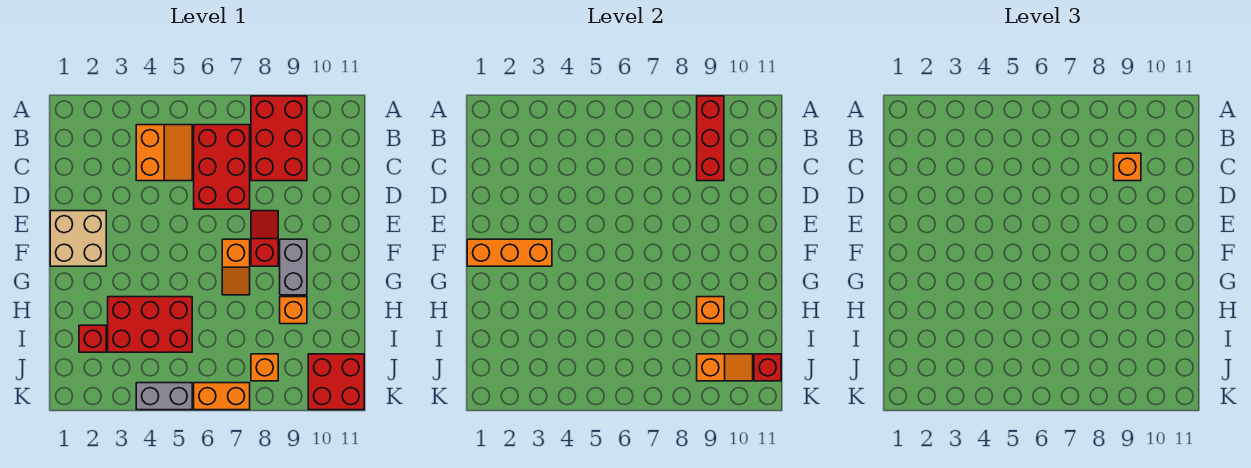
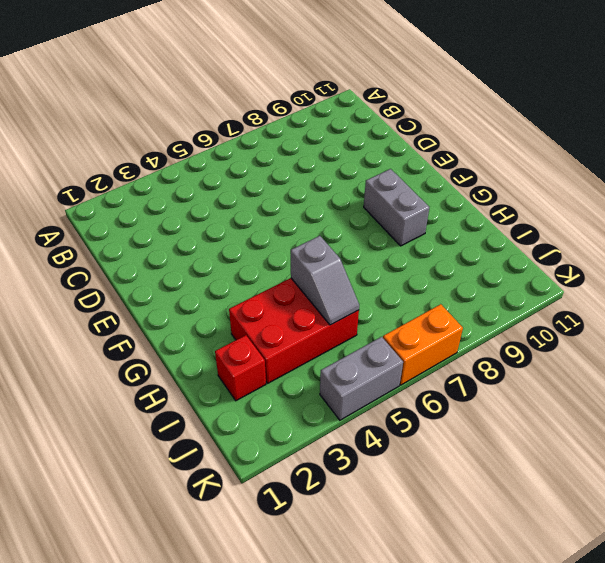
grey slope H5:I5 level 2 top H -> none
none -> red brick A8:C9 level 1
none -> orange slope B4:C5 level 1 top 4
none -> red brick B6:D7 level 1

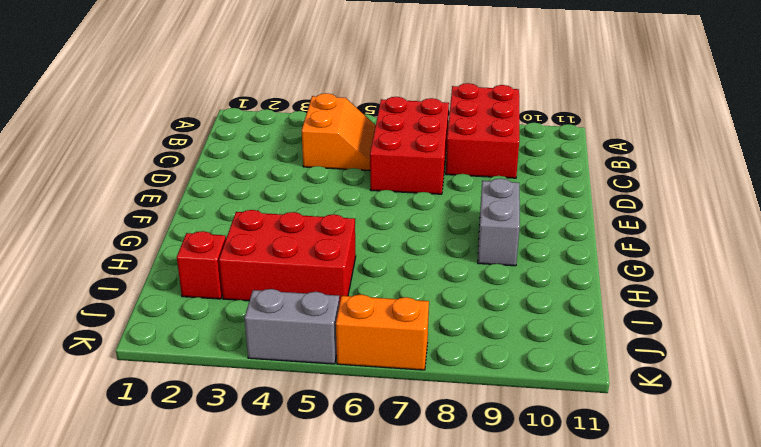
none -> tan brick E1:F2 level 1
none -> red slope E8:F8 level 1 top F
none -> orange slope F7:G7 level 1 top F

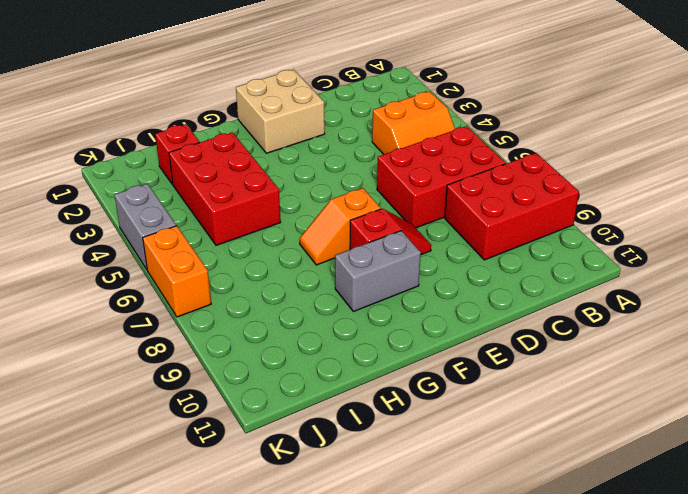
none -> orange brick H9 level 1
none -> orange brick J8 level 1
none -> red brick J10:K11 level 1

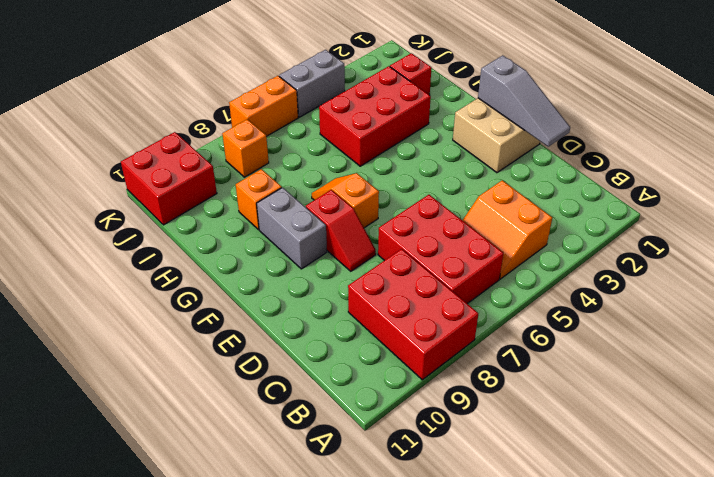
grey slope D1:F1 level 2 top F -> orange brick F1:F3 level 2
none -> red brick A9:C9 level 2
none -> orange brick H9 level 2
none -> orange slope J9:J10 level 2 top 9

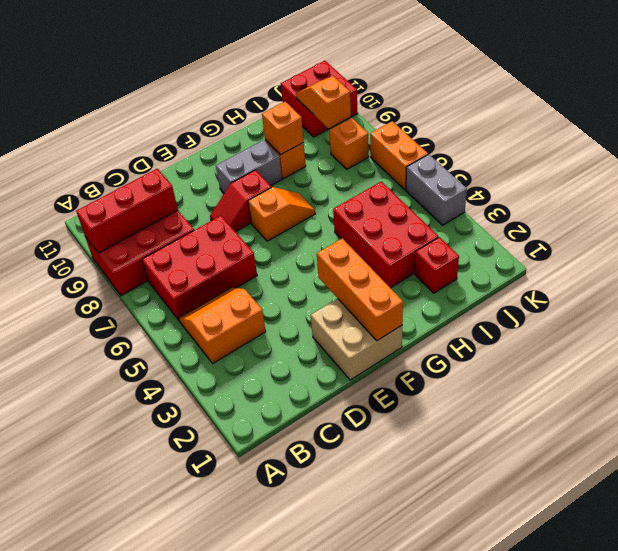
none -> red brick J11 level 2
none -> orange brick C9 level 3

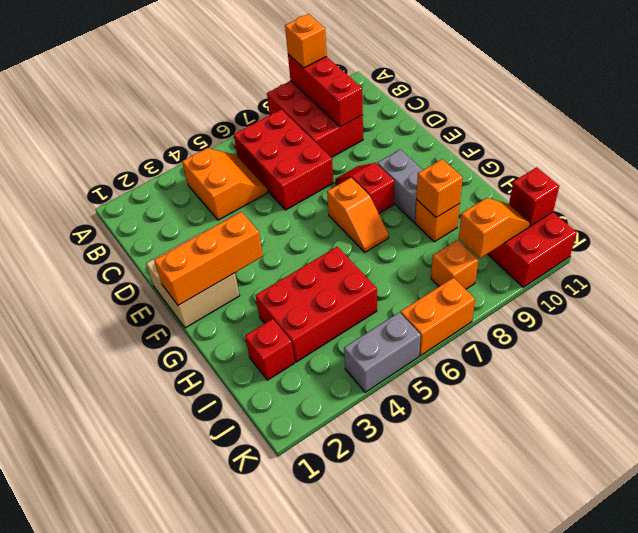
orange brick A9 level 3 -> orange brick C9 level 3

